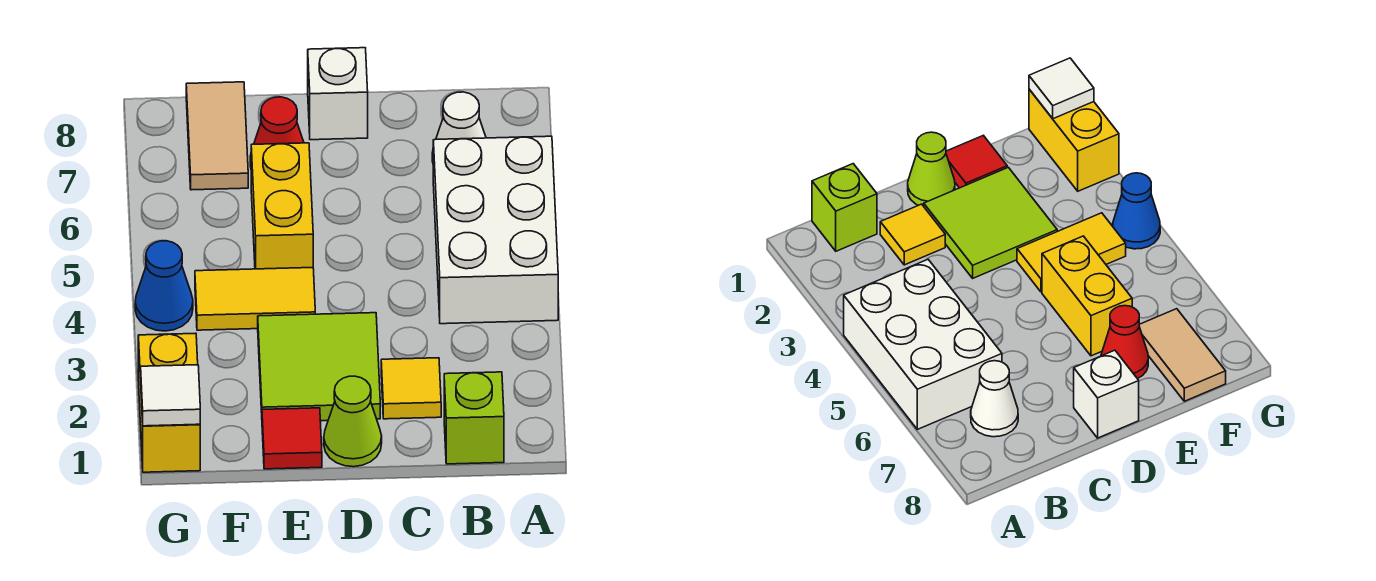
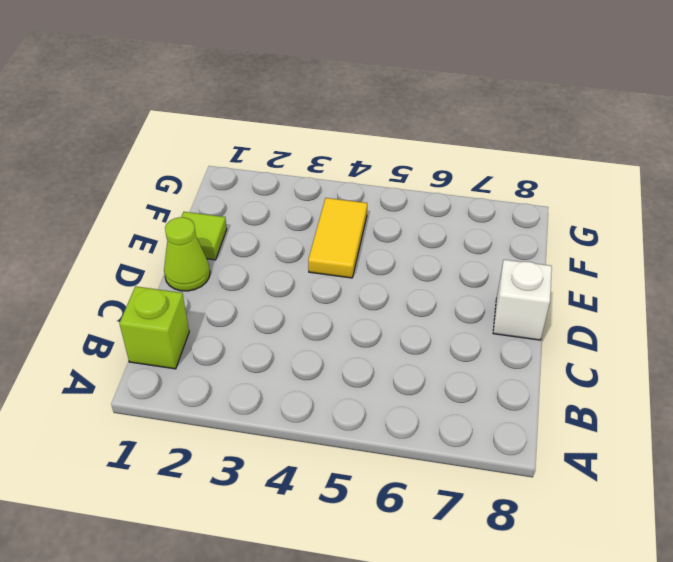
lime tile E1 level 1 -> red tile E1 level 1
none -> white brick A4:B6 level 1
none -> white cone B7 level 1
none -> yellow tile C2 level 1

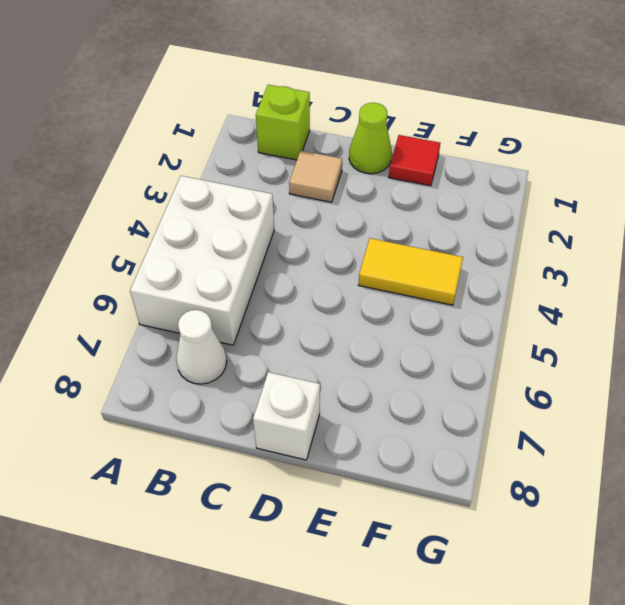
tan tile C2 level 1 -> yellow tile C2 level 1
none -> lime tile D2:E3 level 1
none -> yellow brick E5:E6 level 1
none -> red cone E7 level 1

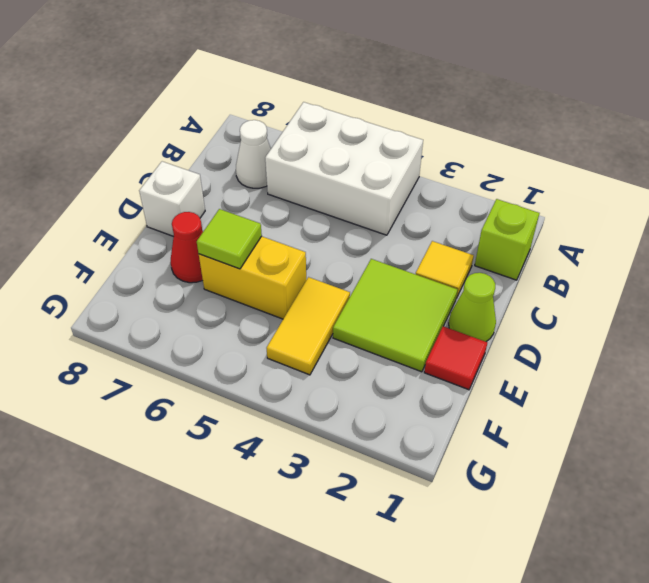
lime tile E6 level 2 -> none
none -> tan tile F7:F8 level 1
none -> yellow brick G1:G2 level 1
none -> blue cone G4 level 1

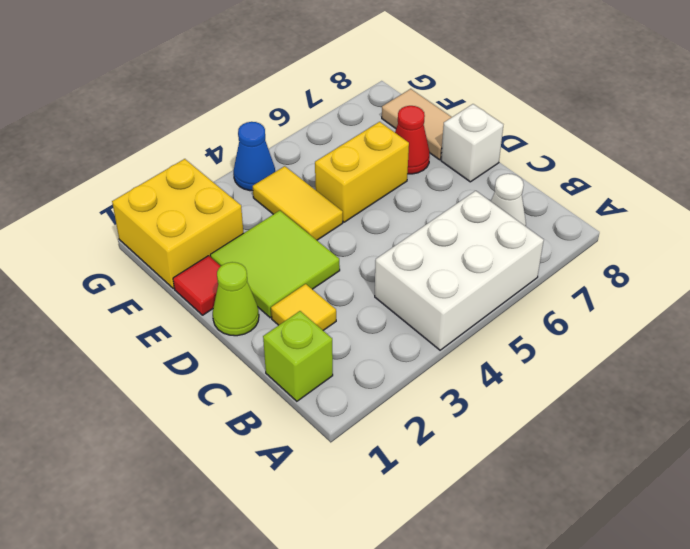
tan tile E8:F8 level 1 -> tan tile F7:F8 level 1
yellow brick F1:G2 level 1 -> yellow brick G1:G2 level 1
none -> white tile G1 level 2

